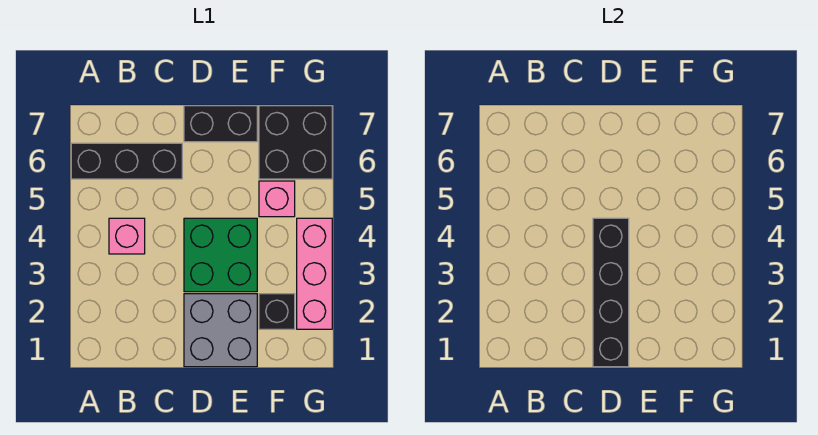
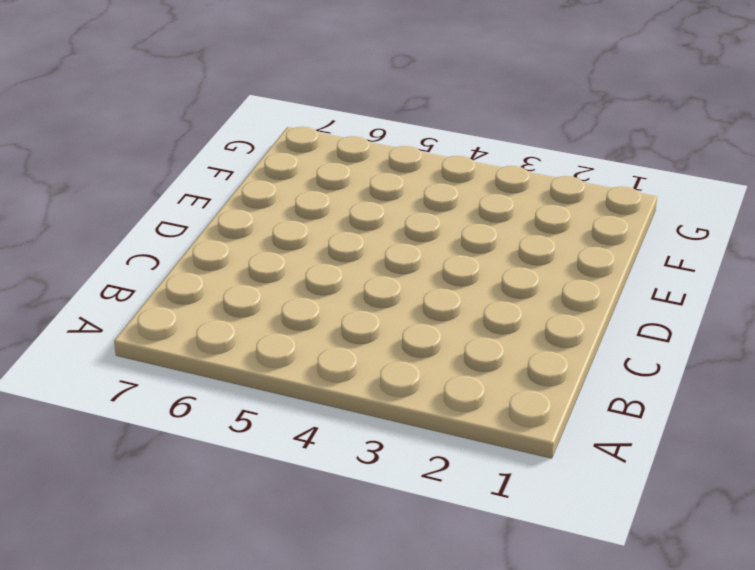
none -> black brick A6:C6 level 1
none -> pink brick B4 level 1

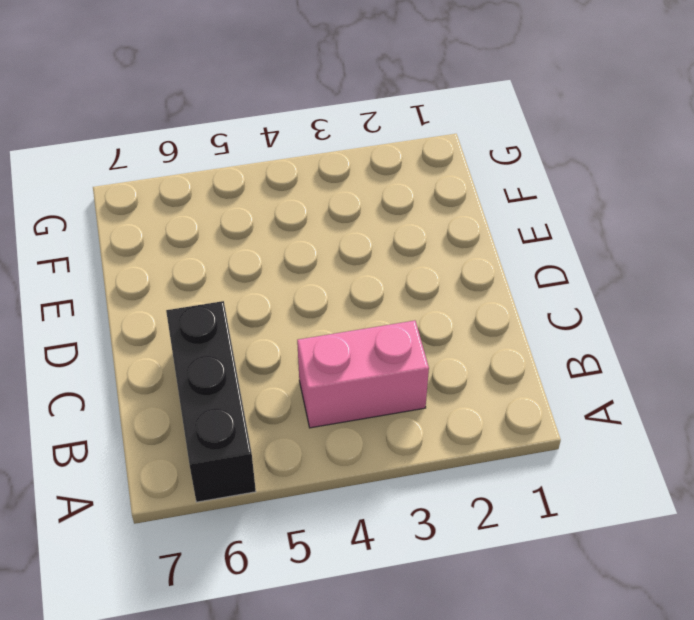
pink brick B3:B4 level 1 -> pink brick B4 level 1
none -> grey brick D1:E2 level 1
none -> green brick D3:E4 level 1

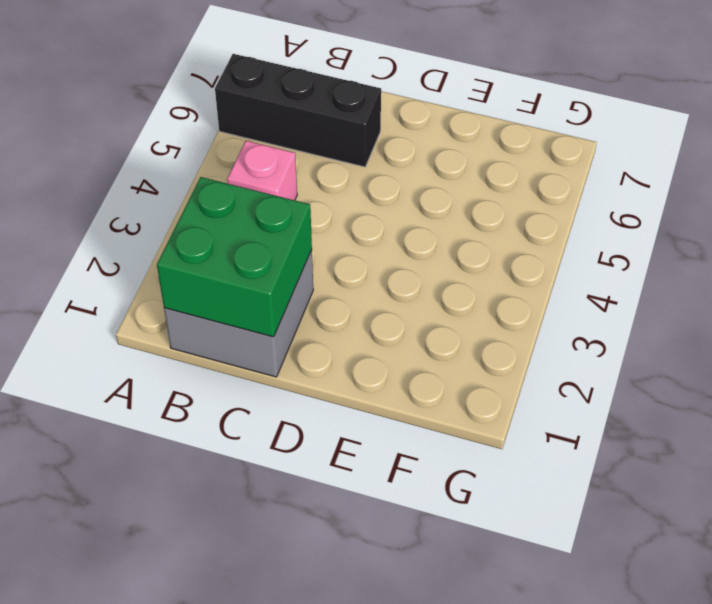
grey brick B1:C2 level 1 -> grey brick D1:E2 level 1
green brick B1:C2 level 2 -> green brick D3:E4 level 1
none -> black brick D7:E7 level 1
none -> black brick F2 level 1

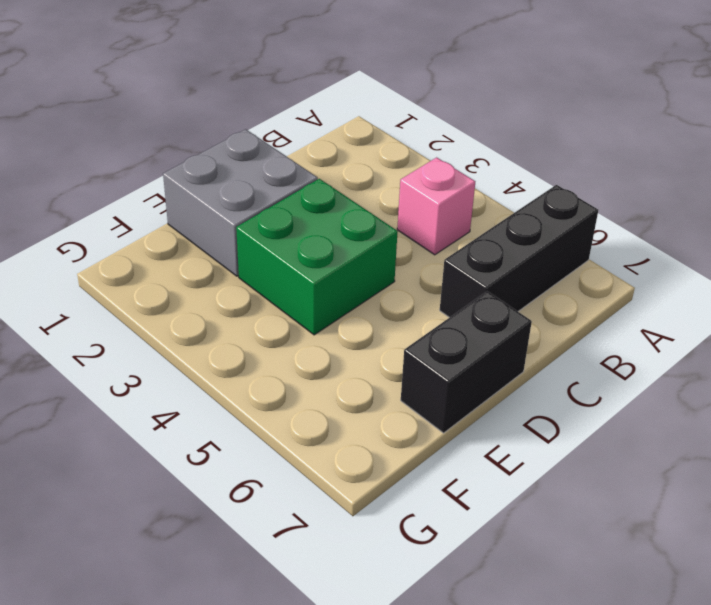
none -> black brick F2 level 1
none -> pink brick F5 level 1

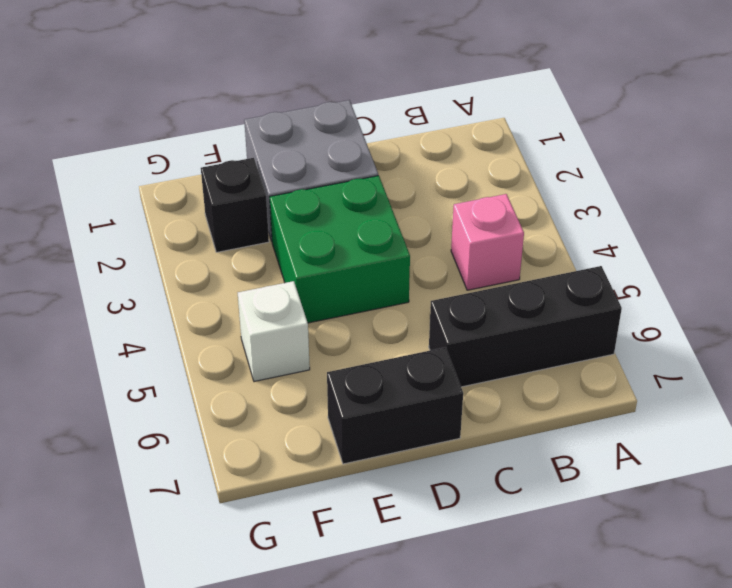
white brick F5 level 1 -> pink brick F5 level 1
none -> black brick F6:G7 level 1
none -> pink brick G2:G4 level 1

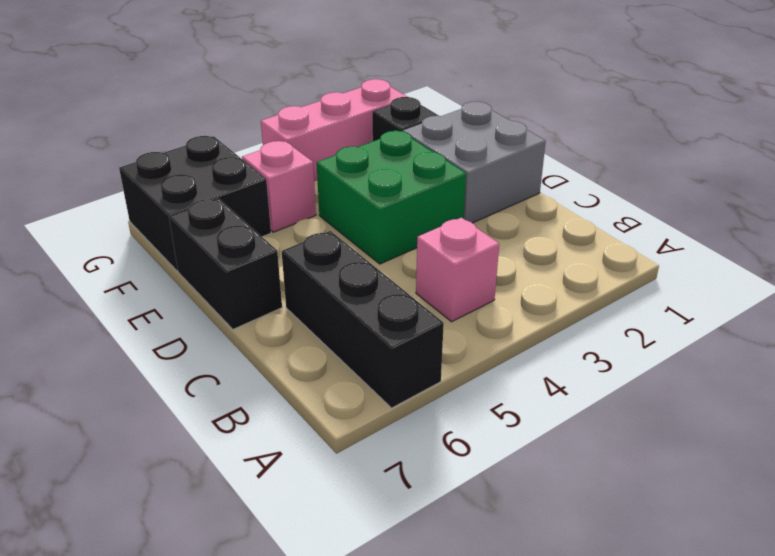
none -> black brick D1:D4 level 2

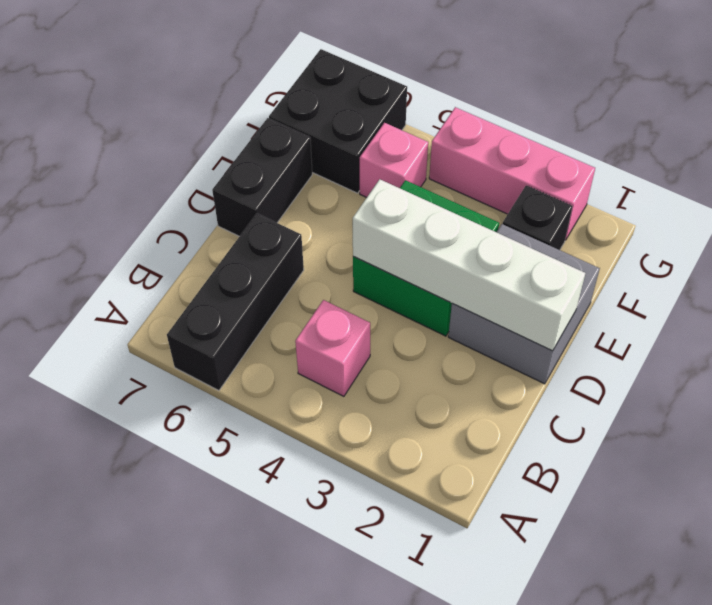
white brick D1:D4 level 2 -> black brick D1:D4 level 2

